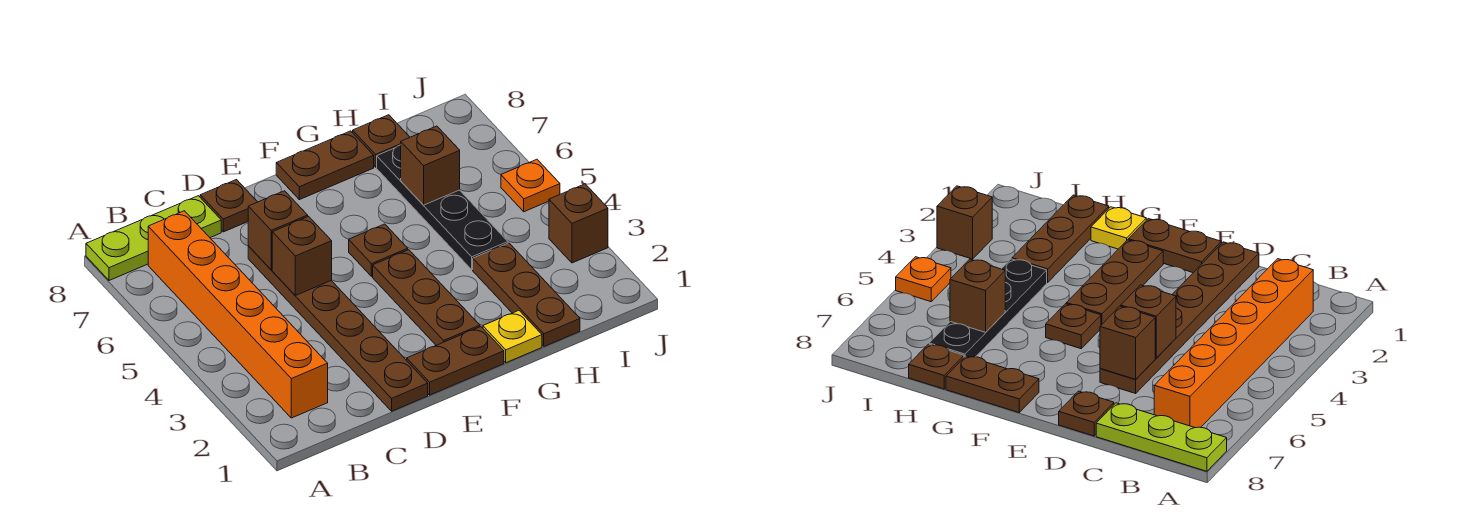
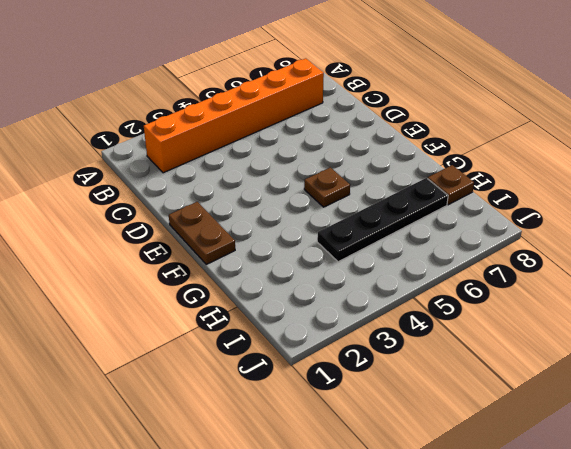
none -> lime plate A8:C8 level 1
none -> brown plate D1:D6 level 1
none -> brown plate D8 level 1

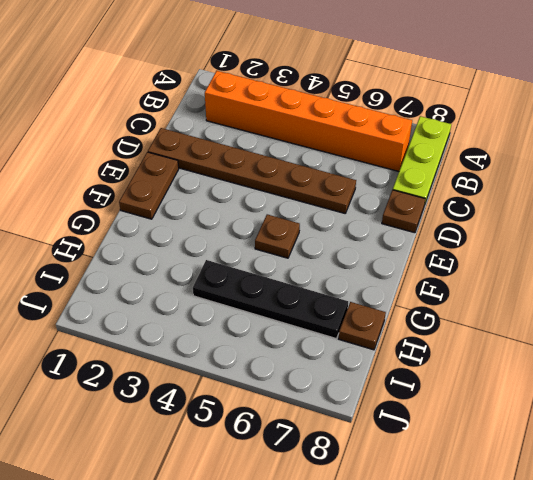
none -> brown plate F2:F4 level 1
none -> brown plate F8:G8 level 1
none -> yellow plate G1 level 1

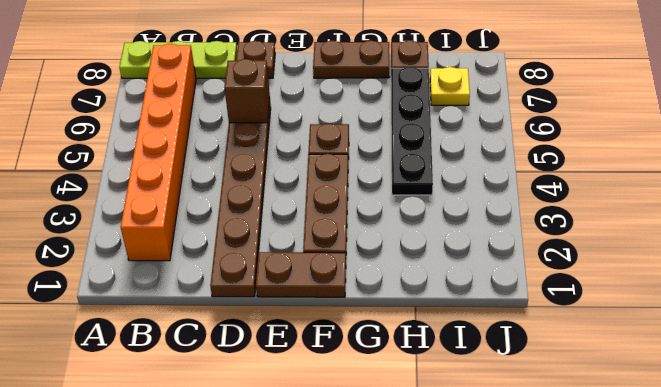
yellow plate I7 level 1 -> yellow plate G1 level 1
none -> brown plate H1:H3 level 1
none -> brown brick J3 level 1
none -> orange plate J5 level 1

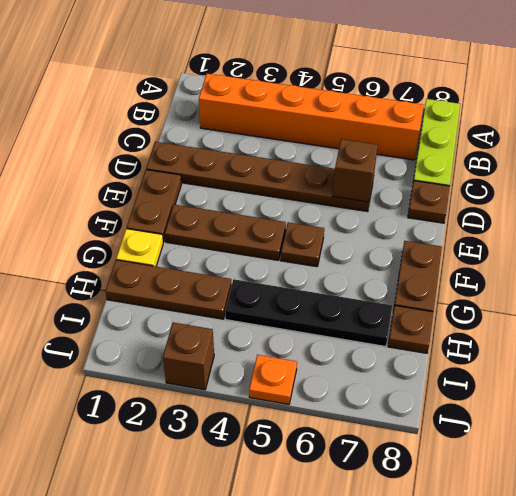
none -> brown brick D5 level 2
none -> brown brick H6 level 2

